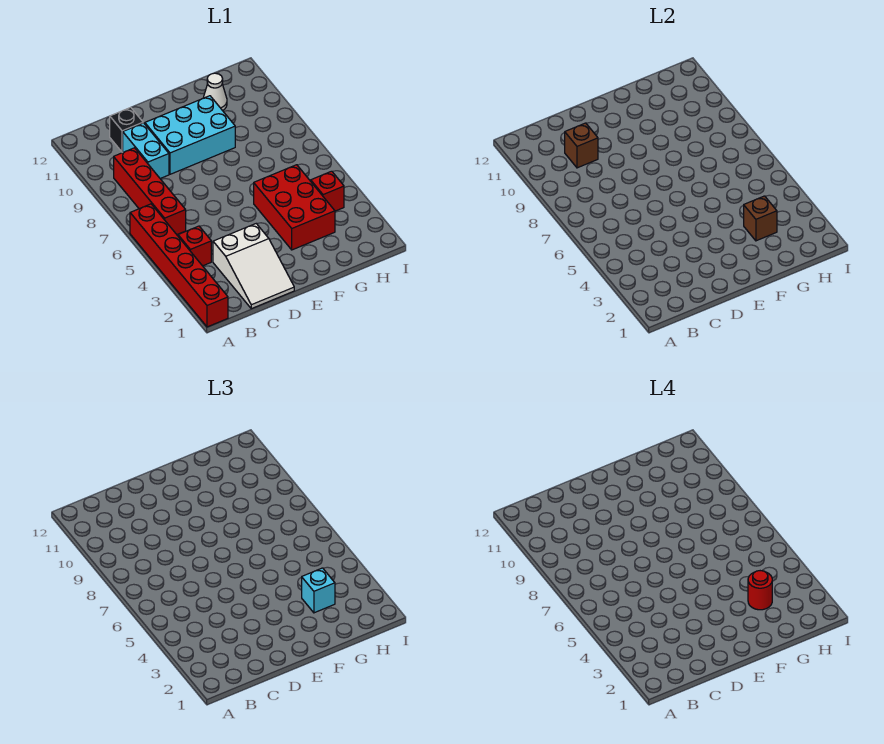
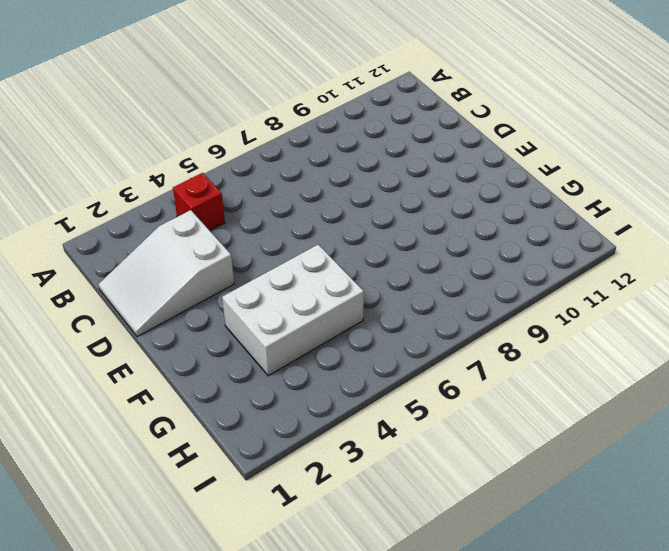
white brick F3:G5 level 1 -> red brick F3:G5 level 1
none -> red brick A1:A6 level 1
none -> red brick B6:B9 level 1
none -> cyan brick C9:C10 level 1

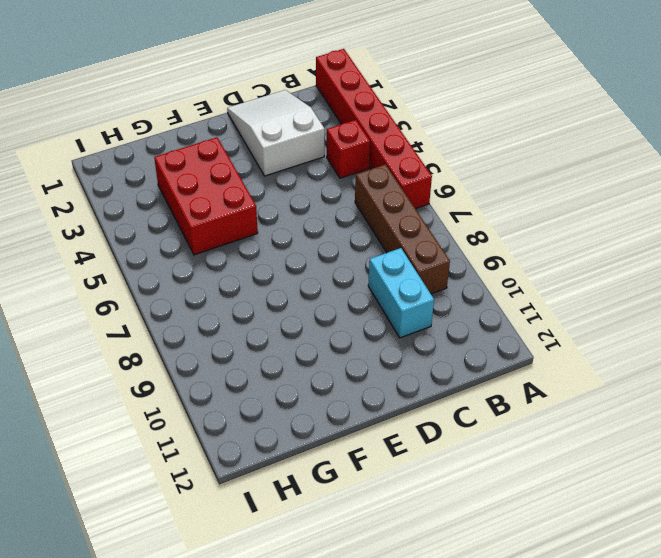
brown brick B6:B9 level 1 -> red brick B6:B9 level 1
none -> black brick C11 level 1
none -> cyan brick D9:F10 level 1
none -> white cone G11 level 1

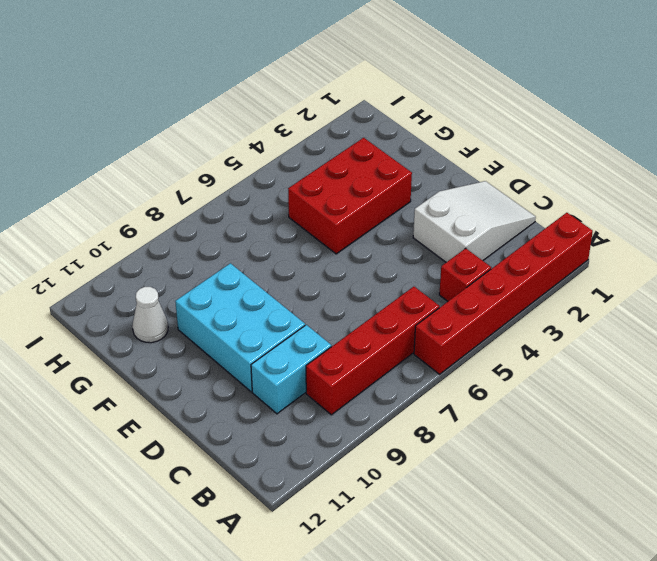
none -> black brick C11 level 1
none -> red brick H4 level 1
none -> brown brick C10 level 2

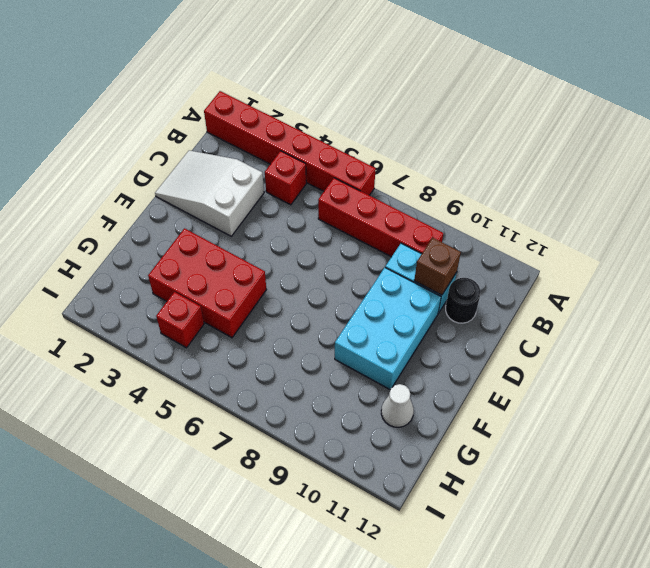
black round brick C11 level 1 -> black brick C11 level 1
none -> brown brick G3 level 2
none -> cyan brick G3 level 3
none -> red round brick G3 level 4

